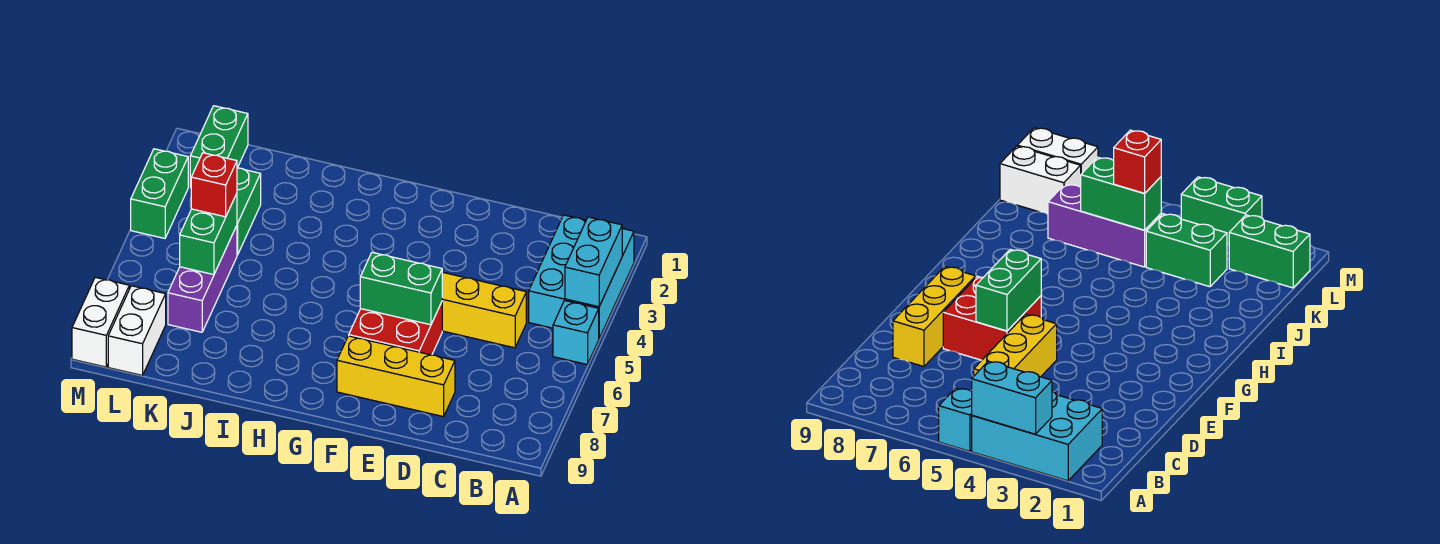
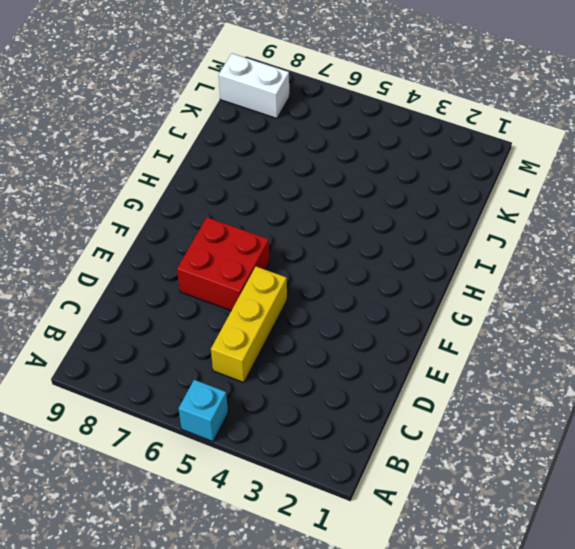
none -> cyan brick A2:B4 level 1
none -> yellow brick D8:F8 level 1
none -> green brick K3:K4 level 1

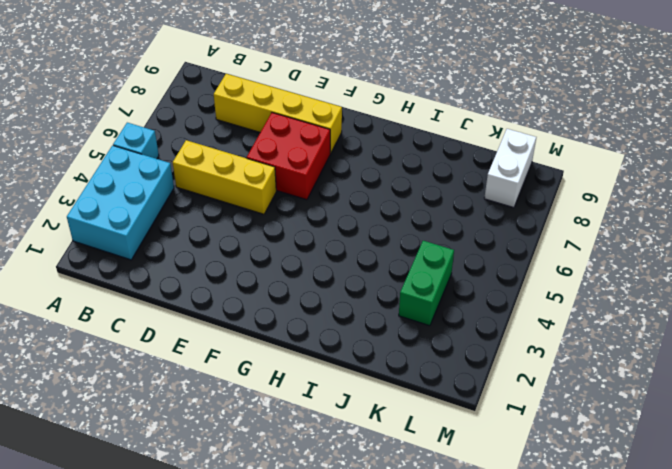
yellow brick C8:F8 level 1 -> yellow brick D8:F8 level 1
none -> purple brick K5:K7 level 1
none -> green brick L1:L2 level 1
none -> green brick M3:M4 level 1

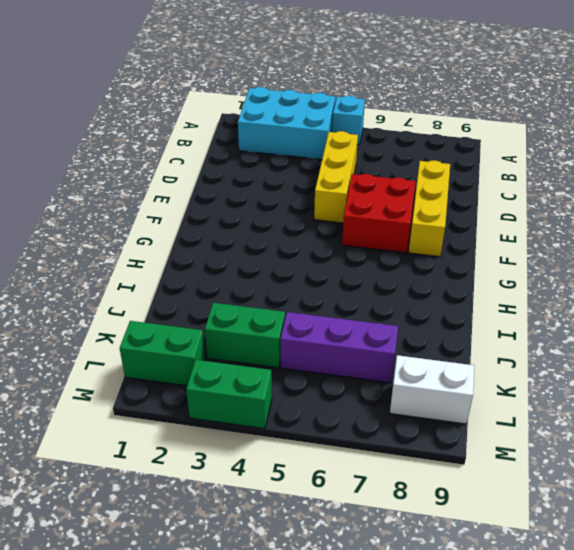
none -> white brick M8:M9 level 1
none -> cyan brick A3:A4 level 2
none -> green brick E6:F6 level 2

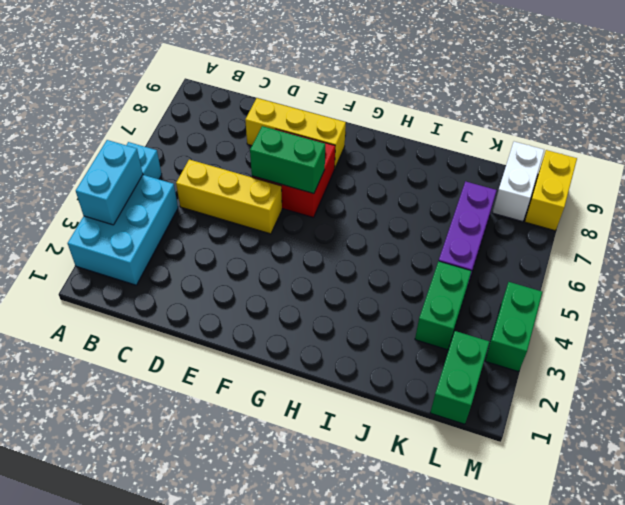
yellow brick M8:M9 level 1 -> white brick M8:M9 level 1
none -> green brick K5:K6 level 2
none -> red brick K5 level 3

